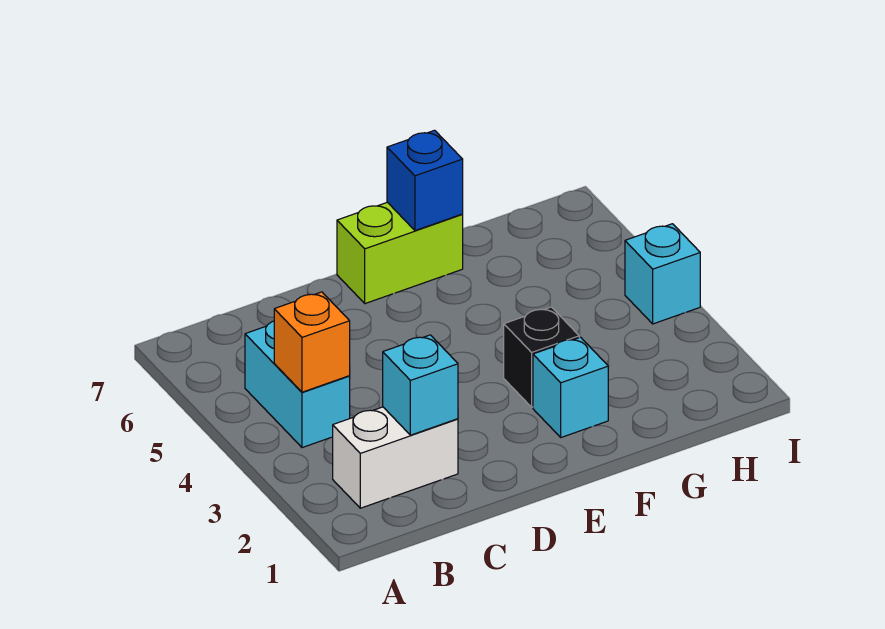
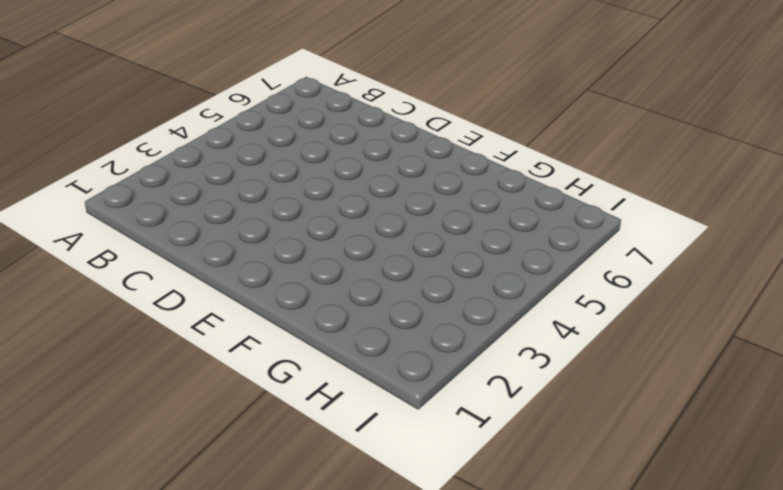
none -> white brick B2:C2 level 1
none -> cyan brick B4:B5 level 1

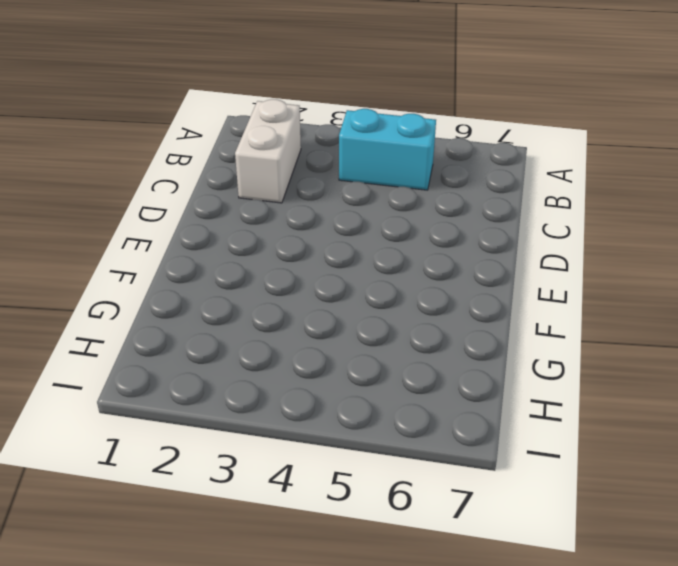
none -> lime brick E7:F7 level 1
none -> cyan brick F2 level 1

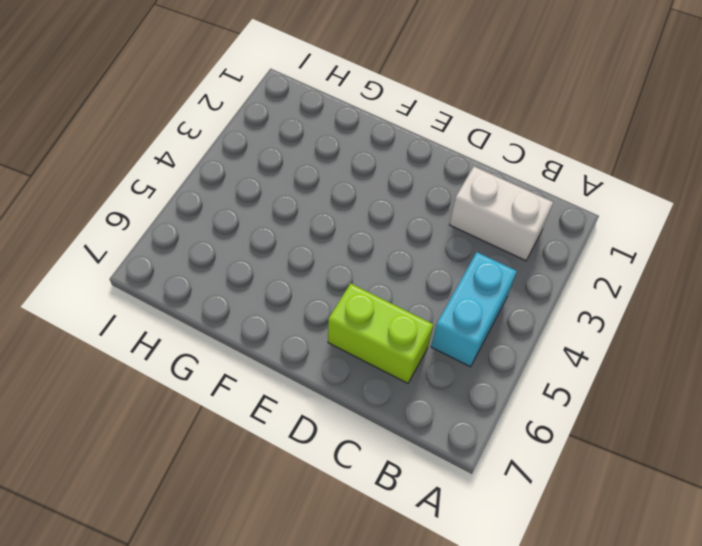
lime brick C6:D6 level 1 -> lime brick E7:F7 level 1
none -> cyan brick F2 level 1
none -> black brick F3 level 1

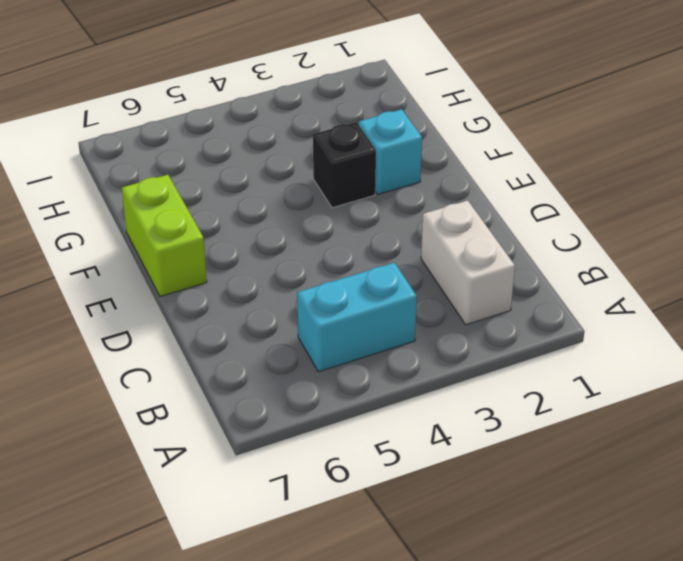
none -> cyan brick I4 level 1
none -> orange brick B4 level 2

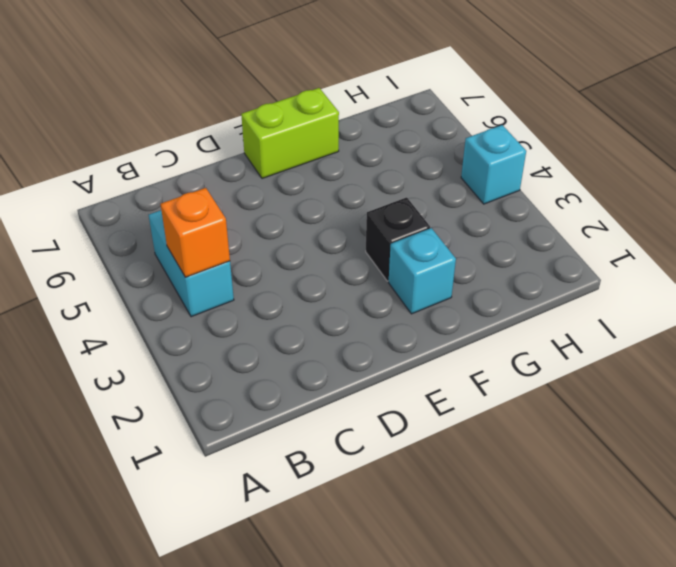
none -> white brick B2:C2 level 1
none -> cyan brick C2 level 2

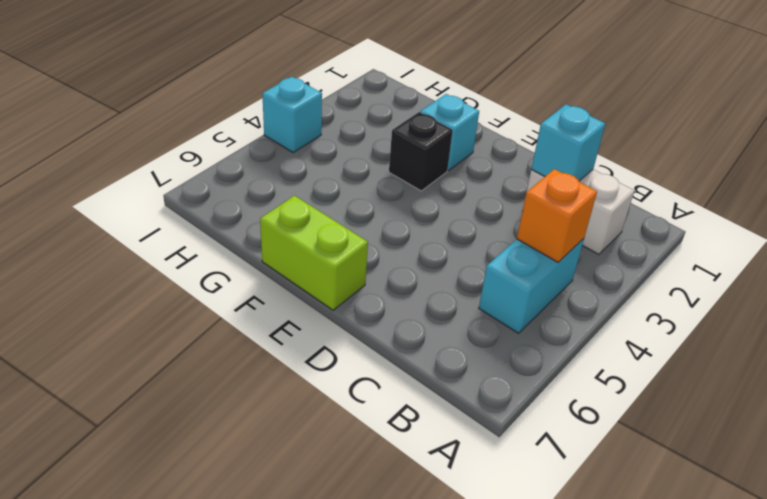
none -> blue brick F7 level 2

